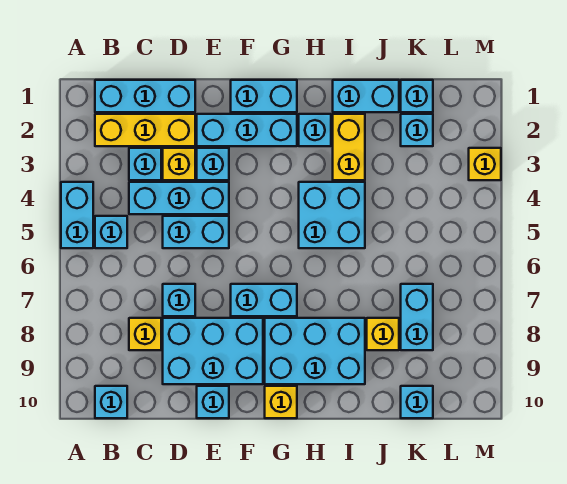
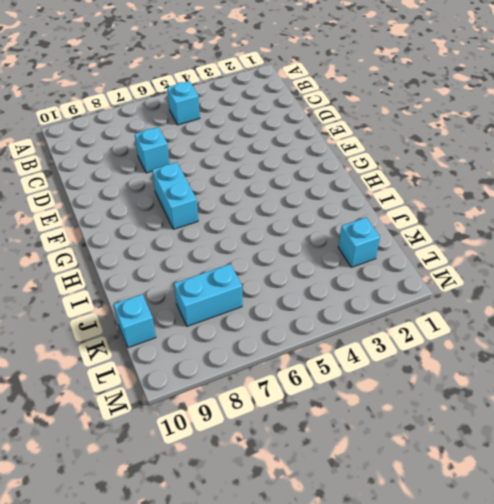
none -> cyan brick A4:A5 level 1
none -> cyan brick B1:D1 level 1
none -> yellow brick B2:D2 level 1

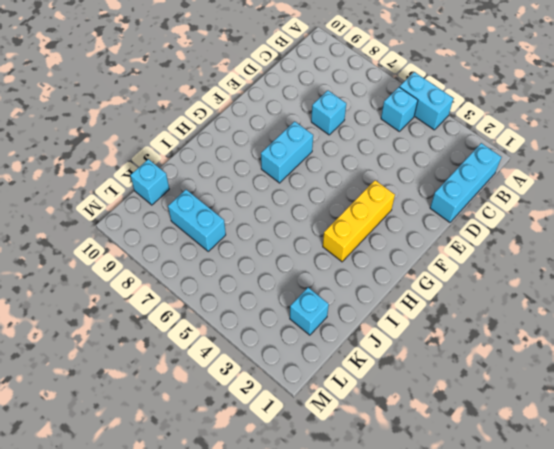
yellow brick F3:H3 level 1 -> yellow brick B2:D2 level 1
none -> cyan brick B10 level 1
none -> cyan brick C3 level 1
none -> cyan brick C4:E4 level 1

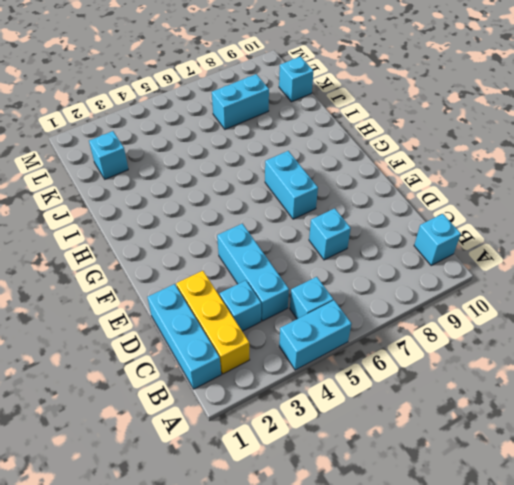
none -> yellow brick C8 level 1
none -> yellow brick D3 level 1
none -> cyan brick D5:E5 level 1

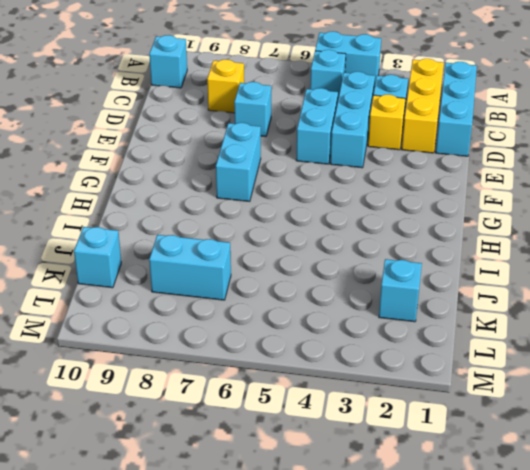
none -> cyan brick D8:F9 level 1
none -> cyan brick E2:G2 level 1
none -> cyan brick E3 level 1

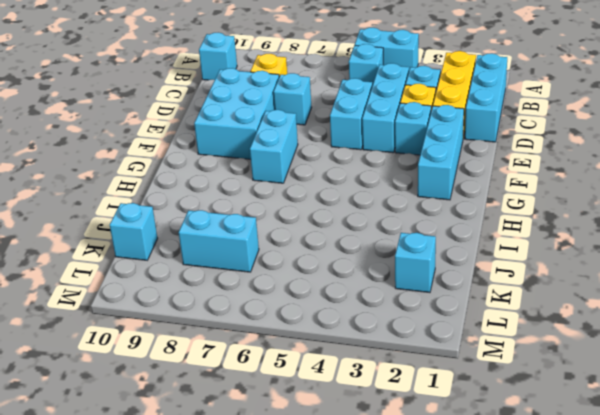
none -> cyan brick E10 level 1
none -> cyan brick F1:G1 level 1
none -> cyan brick G8:I9 level 1

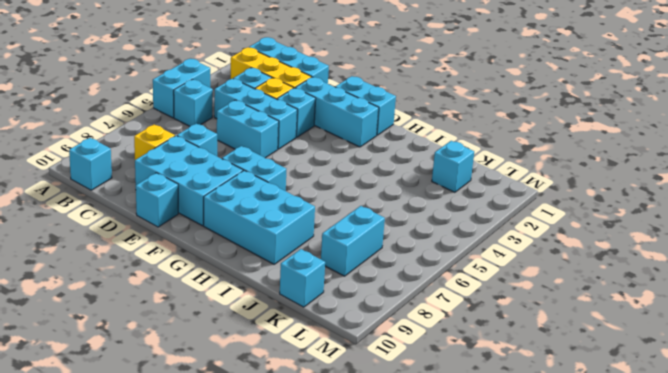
none -> yellow brick G10 level 1
none -> cyan brick H2 level 1
none -> cyan brick H4:I5 level 1

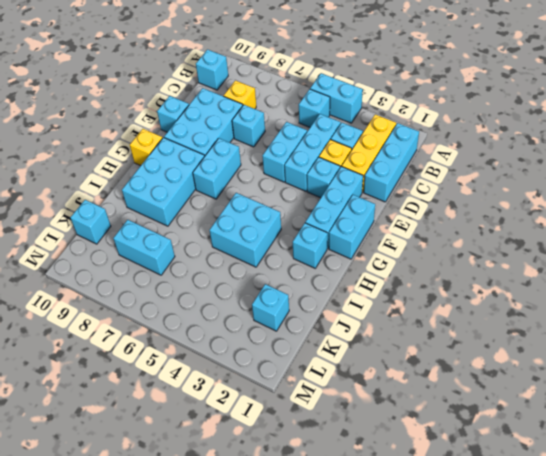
none -> cyan brick I1:J1 level 1
none -> yellow brick I2:I3 level 1
none -> yellow brick J8 level 1

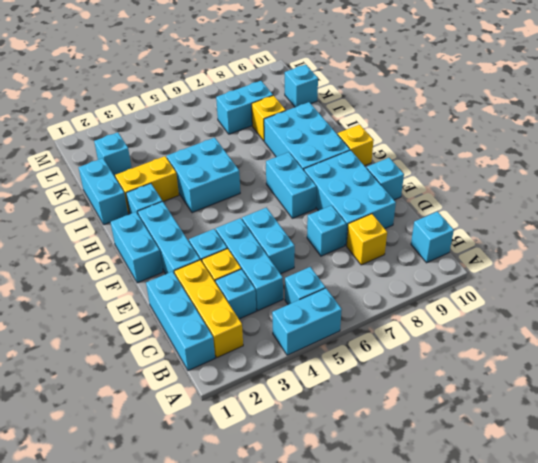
none -> cyan brick K1 level 1
none -> yellow brick M3 level 1

